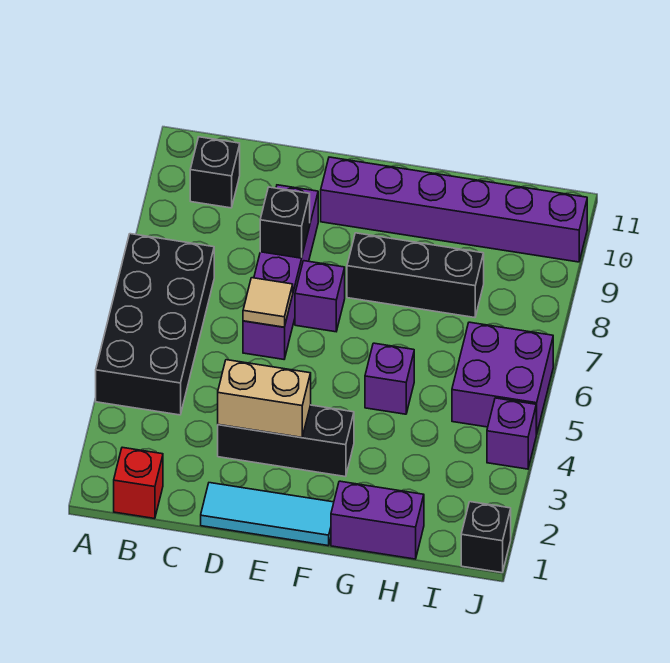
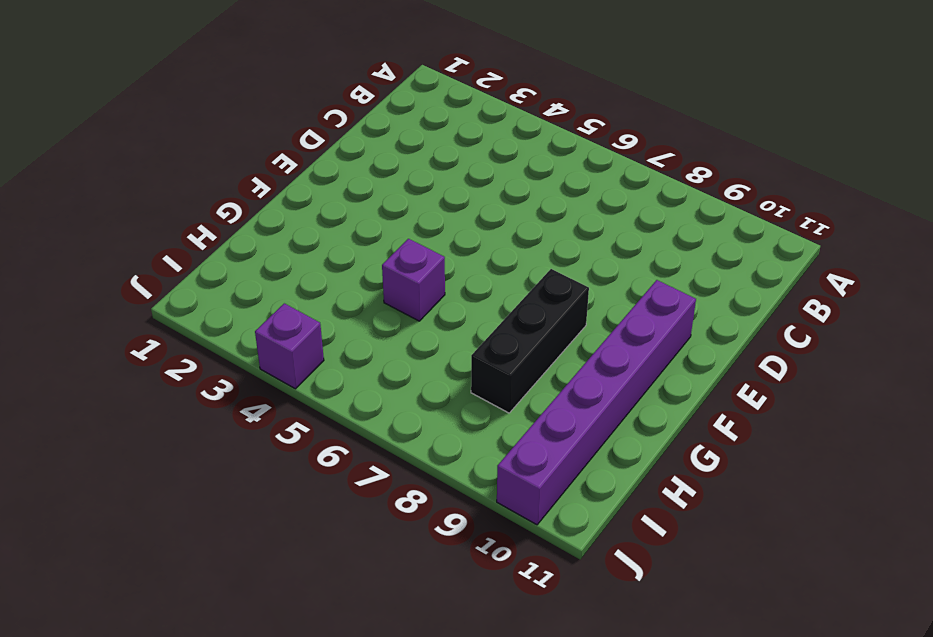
none -> black brick A4:B7 level 1
none -> red brick B1 level 1
none -> black brick B10 level 1

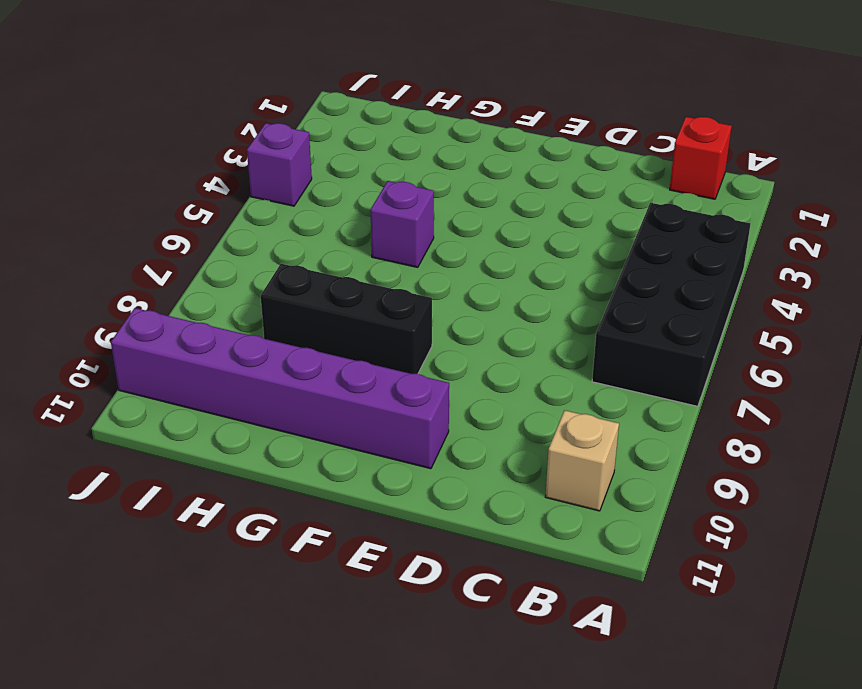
tan brick B10 level 1 -> black brick B10 level 1
none -> cyan tile D1:F1 level 1
none -> black brick D3:F3 level 1
none -> purple brick D6:D9 level 1

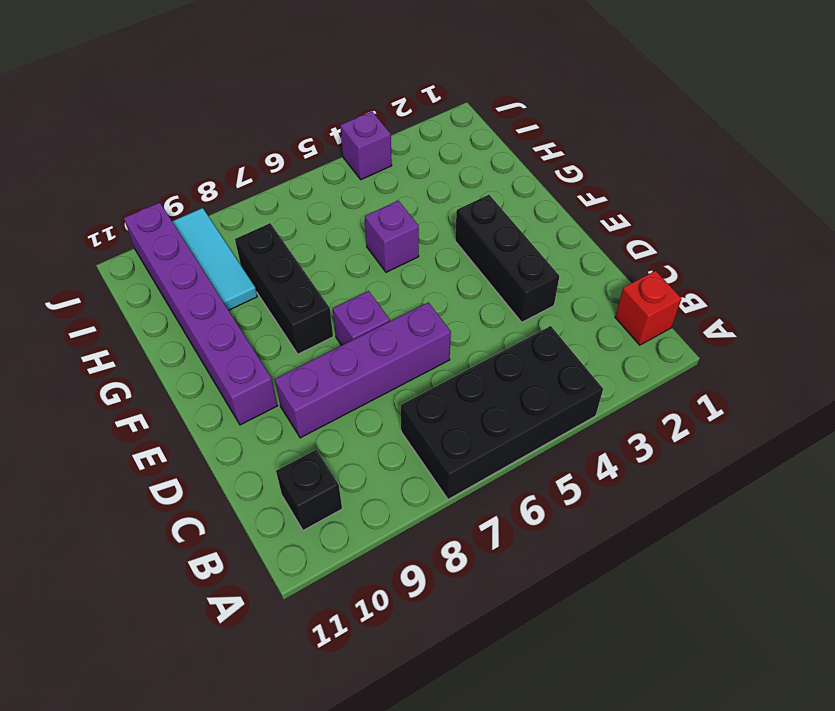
cyan tile H9:J9 level 1 -> cyan tile D1:F1 level 1
none -> purple brick G1:H1 level 1
none -> purple brick I5:J6 level 1
none -> black brick J1 level 1

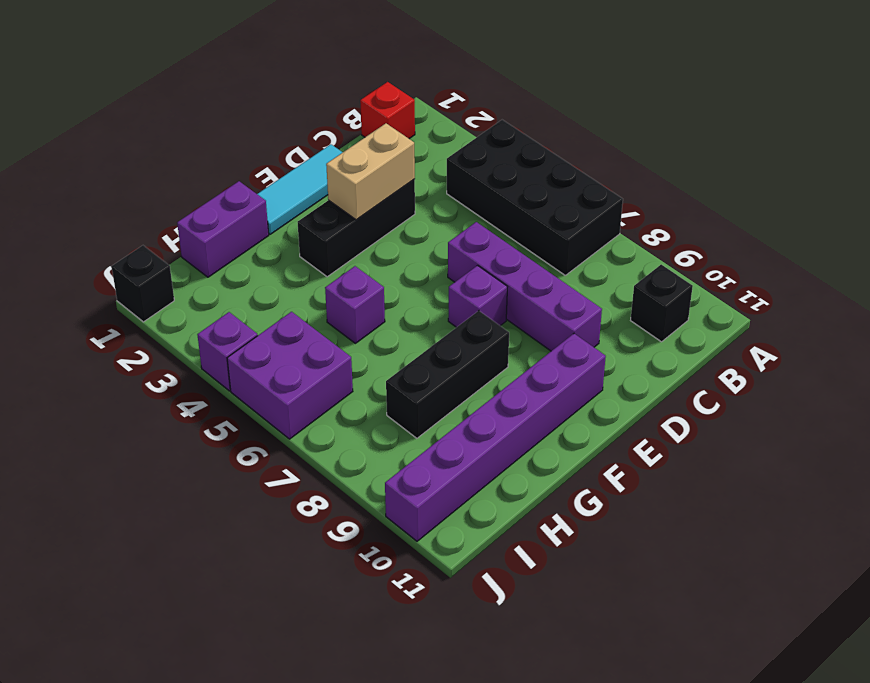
none -> tan tile D6 level 2
none -> black brick D8 level 2

